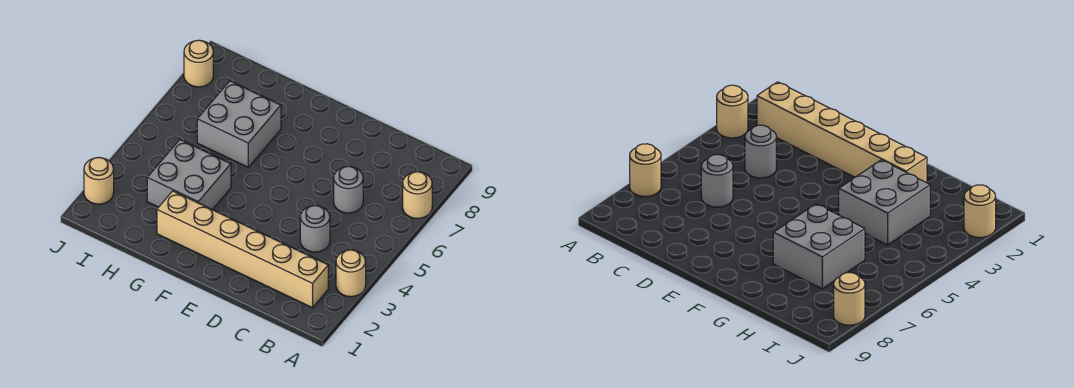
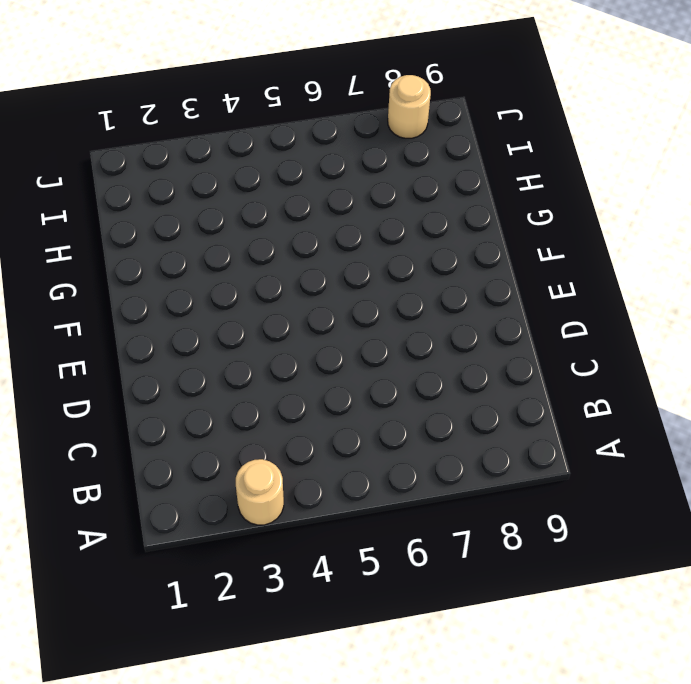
none -> tan round brick A7 level 1
none -> tan brick B2:G2 level 1

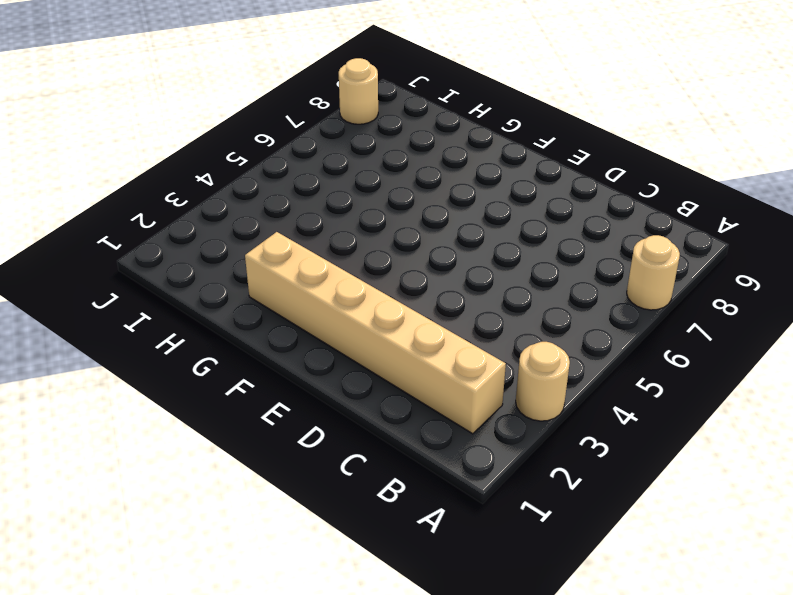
none -> grey round brick C4 level 1
none -> grey round brick C6 level 1

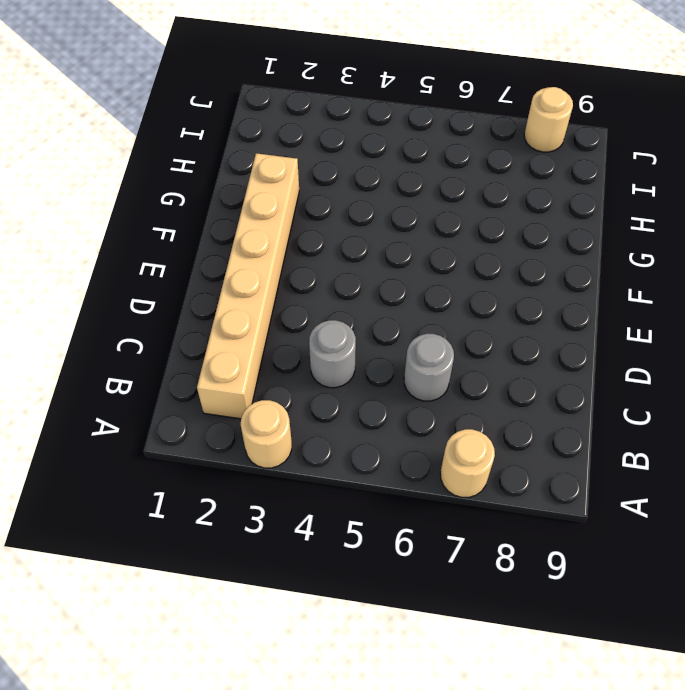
none -> grey brick G3:H4 level 1
none -> grey brick G6:H7 level 1

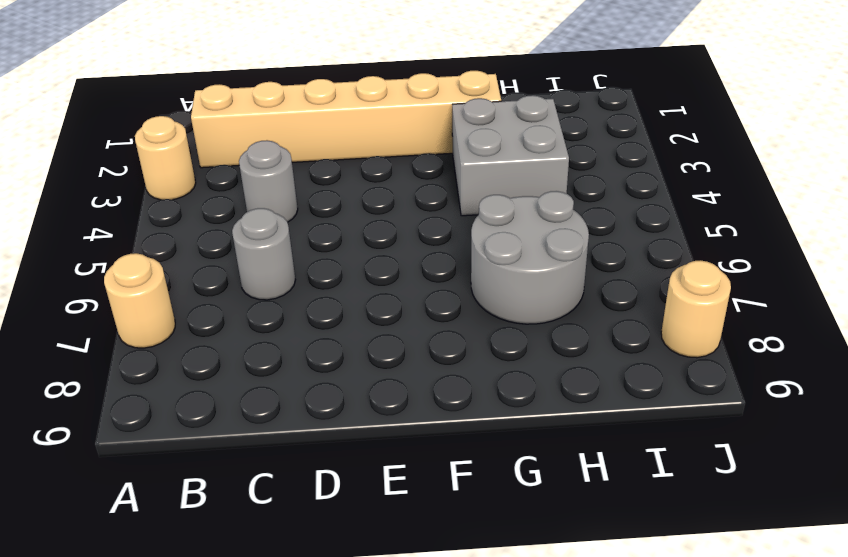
grey round brick G6:H7 level 1 -> grey brick G6:H7 level 1
none -> tan round brick J2 level 1

